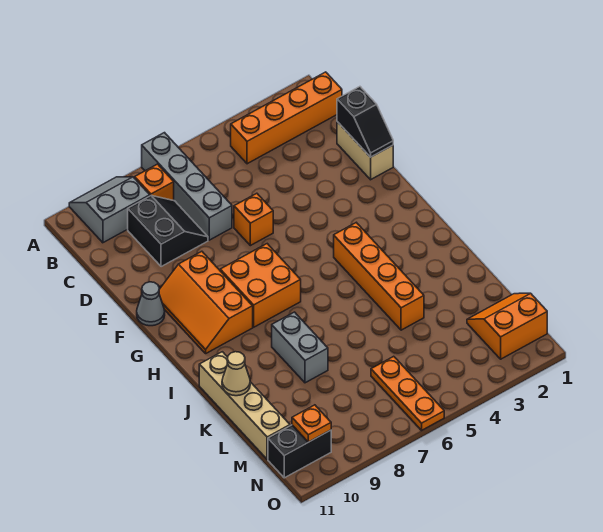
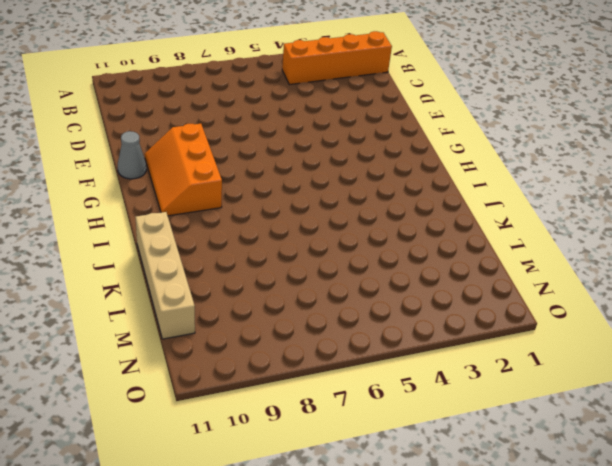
none -> grey brick A7:D7 level 1
none -> grey slope A9:B10 level 1 top B
none -> orange brick B8 level 1

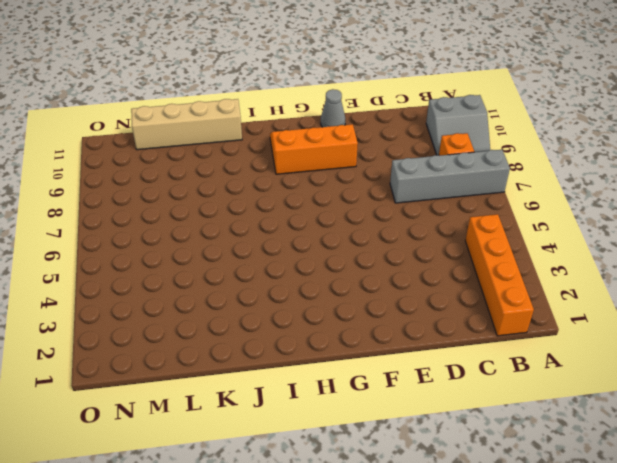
grey slope A9:B10 level 1 top 10 -> grey slope A9:B10 level 1 top B
none -> black slope C8:D9 level 1 top 9
none -> tan brick D1:E1 level 1
none -> orange brick E6 level 1

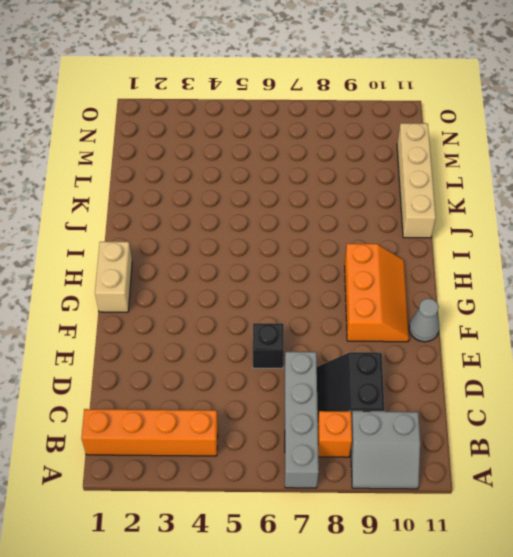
black brick E6 level 1 -> orange brick E6 level 1
tan brick G1:H1 level 1 -> tan brick D1:E1 level 1
none -> orange brick G7:H8 level 1
none -> orange brick H4:K4 level 1
none -> grey brick J8:K8 level 1

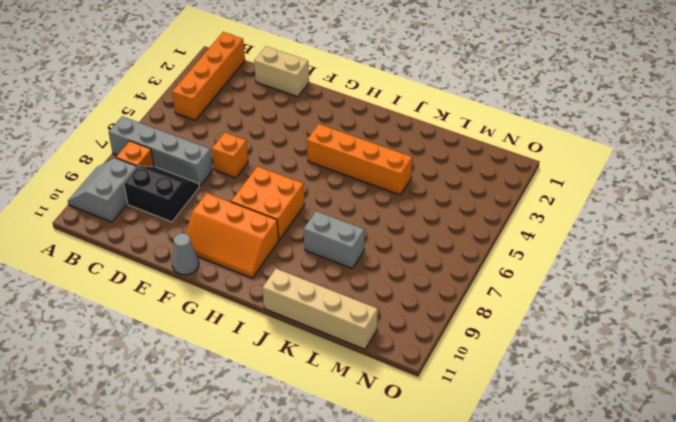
none -> orange slope M1:N2 level 1 top N
none -> orange plate M6:O6 level 1
none -> black brick N10:N11 level 1

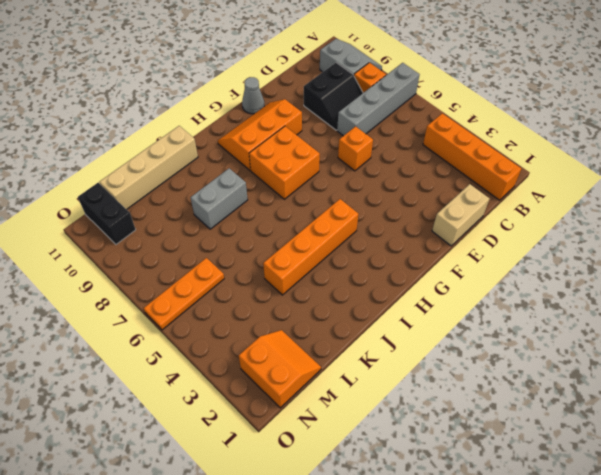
none -> black slope D1:E1 level 2 top D
none -> tan cone K11 level 2
none -> orange plate N10 level 2

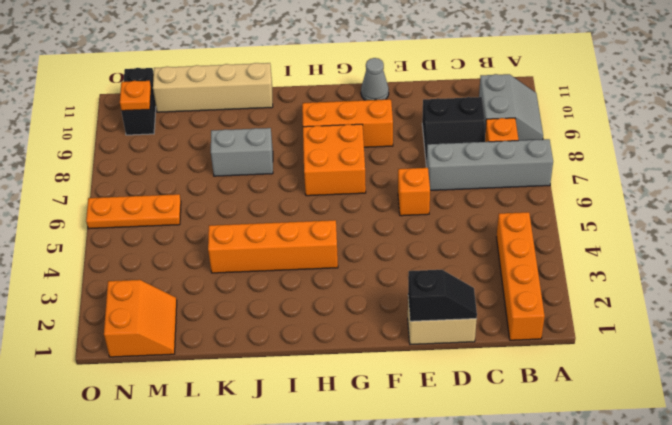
black slope D1:E1 level 2 top E -> black slope D1:E1 level 2 top D
none -> tan cone K11 level 2

